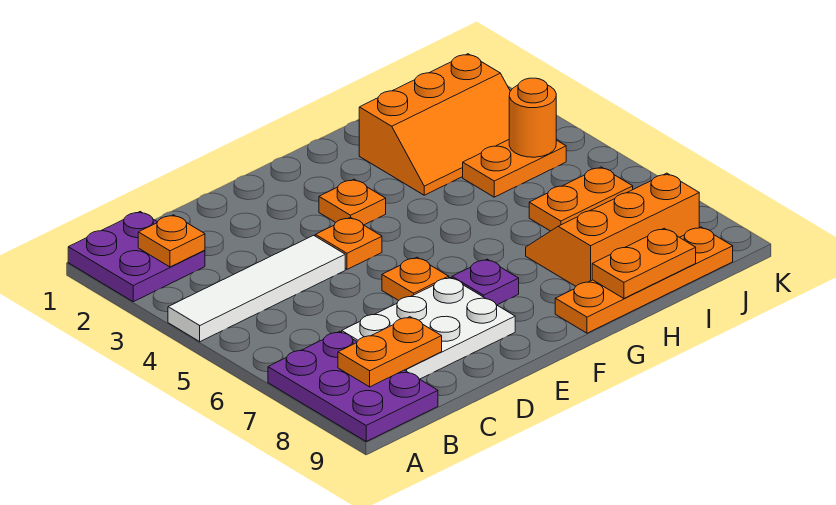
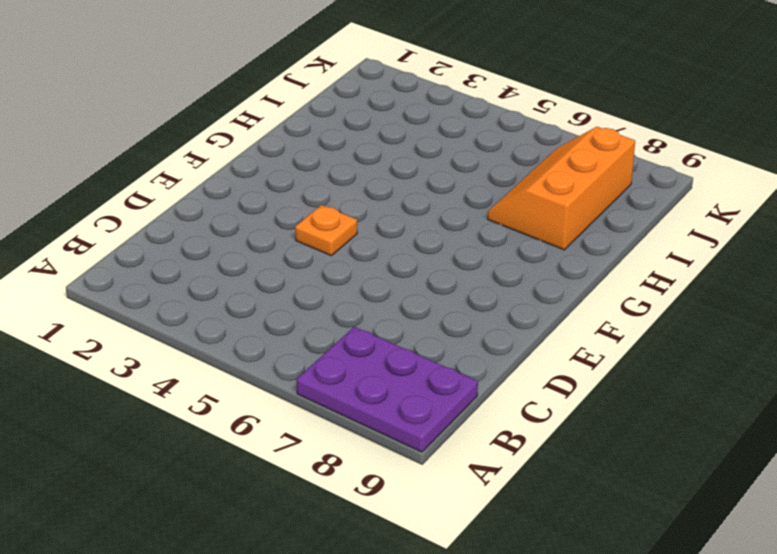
none -> purple plate A1:B2 level 1
none -> white tile A4:D4 level 1
none -> white plate C7:E8 level 1

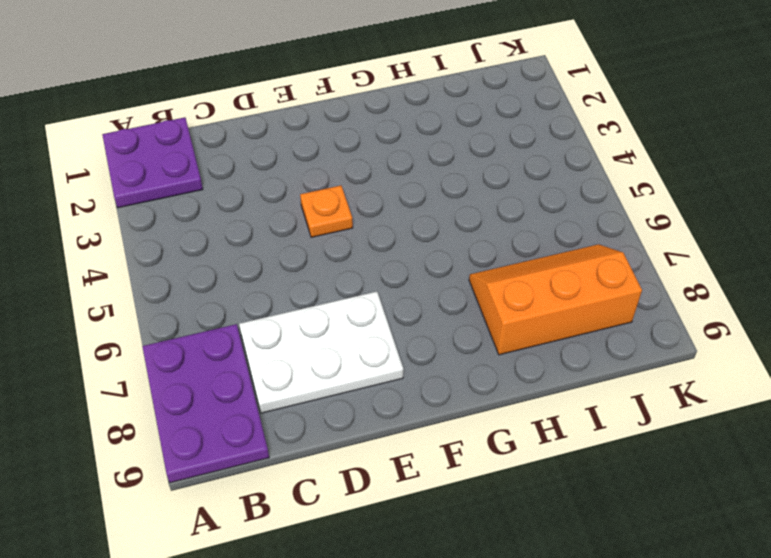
none -> white tile A4:D4 level 1
none -> orange plate E6 level 1
none -> orange plate F3 level 1

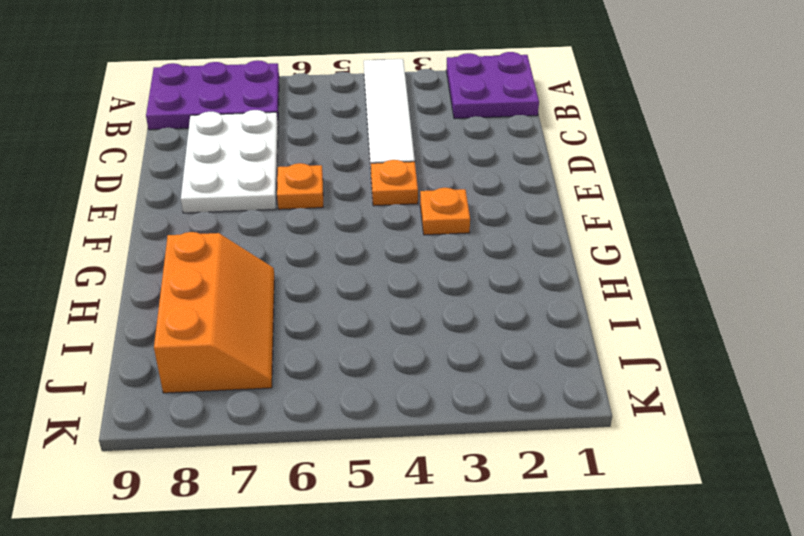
none -> purple plate F7 level 1
none -> orange plate G9:J9 level 1
none -> orange slope H2:J3 level 1 top 2

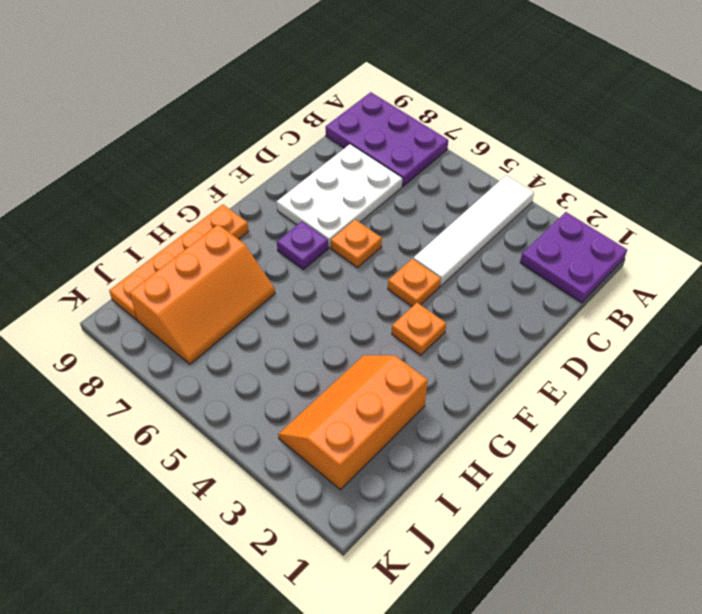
none -> orange plate I4:J4 level 1
none -> orange plate I6:J6 level 1
none -> orange plate B2 level 2

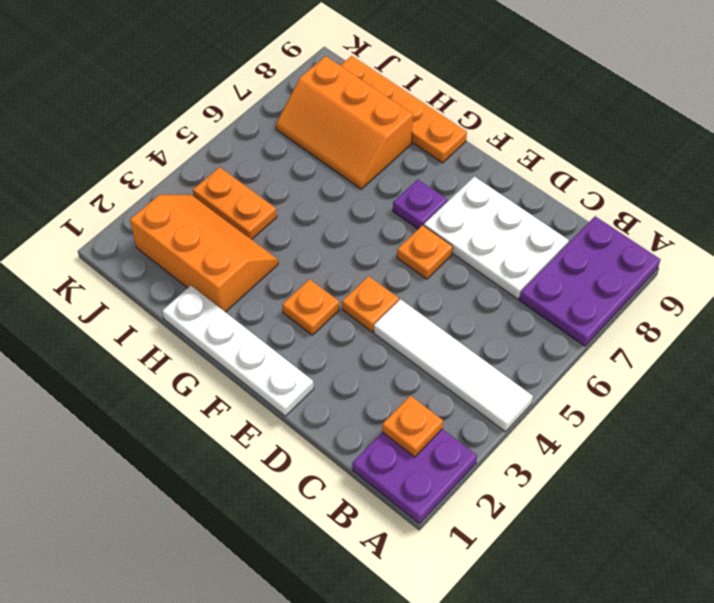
white plate E1:H1 level 1 -> none
none -> orange plate I6:J6 level 1
none -> orange plate B8:C8 level 2
none -> orange plate H9:I9 level 2

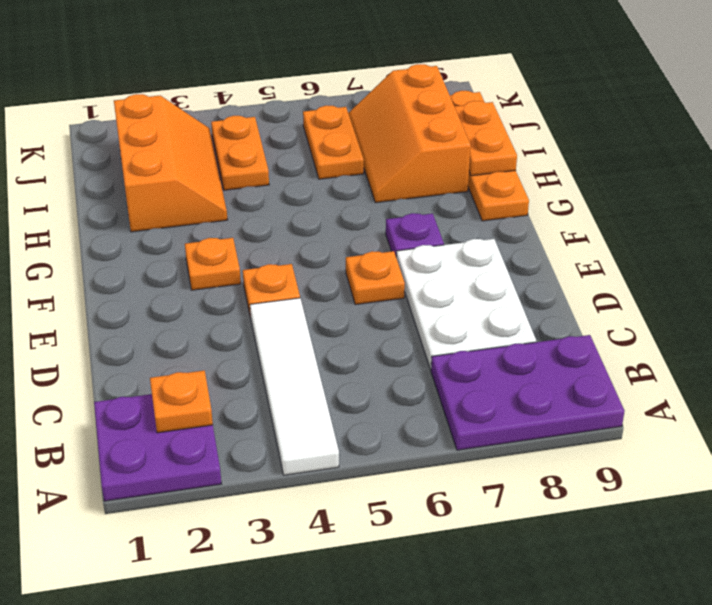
none -> orange plate B8:C8 level 2
none -> orange round brick J4 level 2

